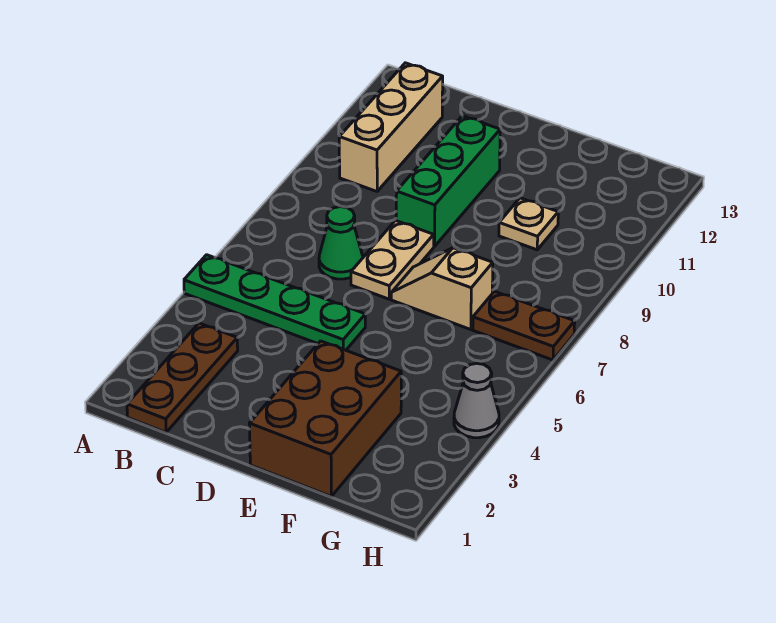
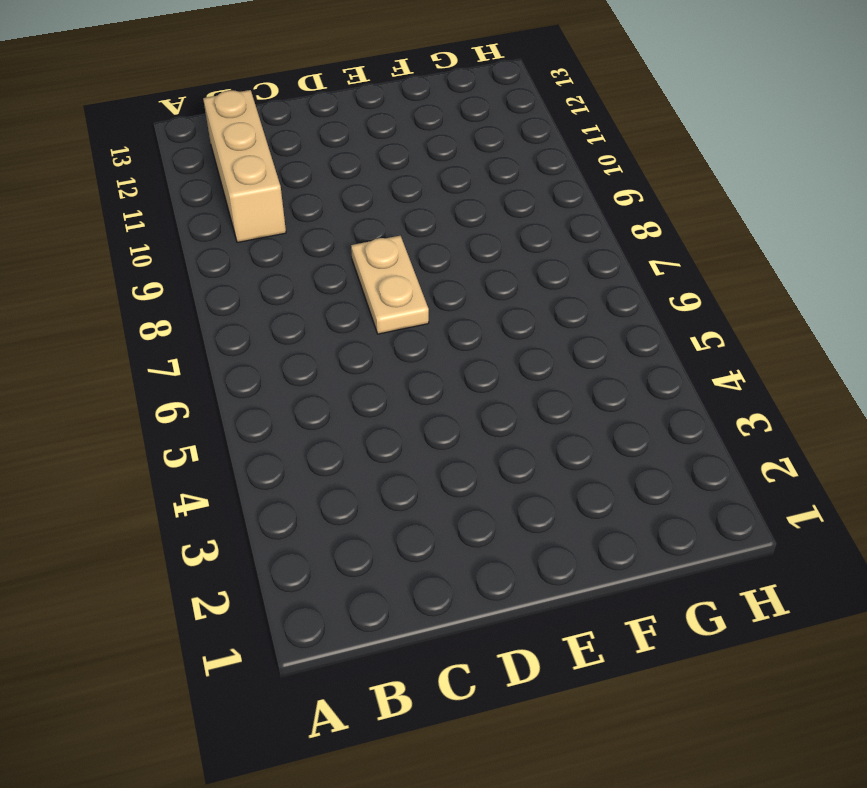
none -> green plate A5:D5 level 1
none -> brown plate B1:B3 level 1

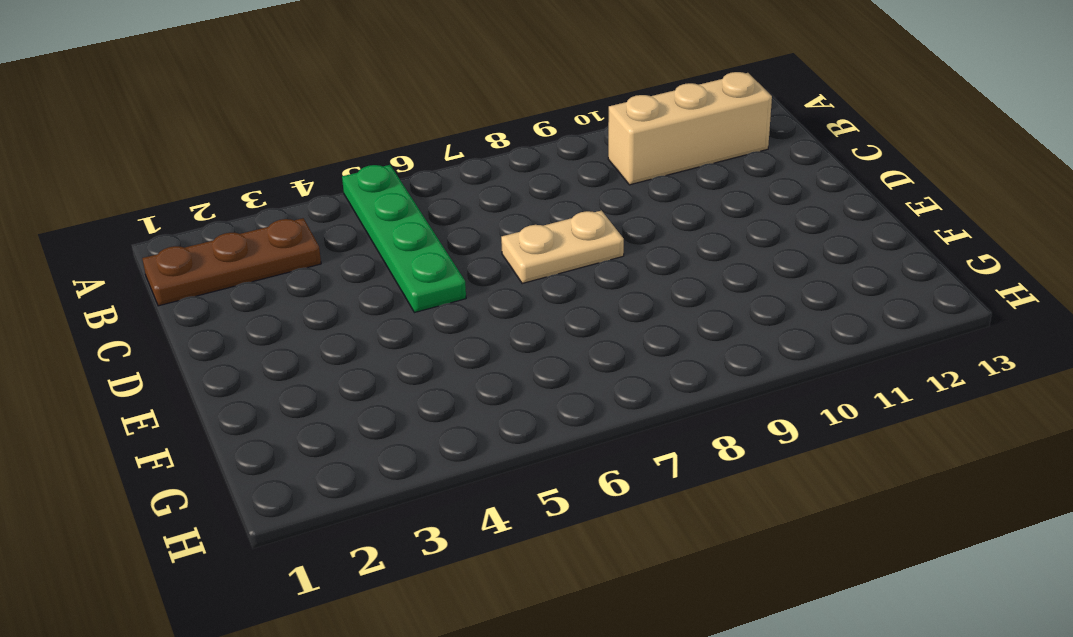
none -> green cone C7 level 1
none -> green brick D9:D11 level 1

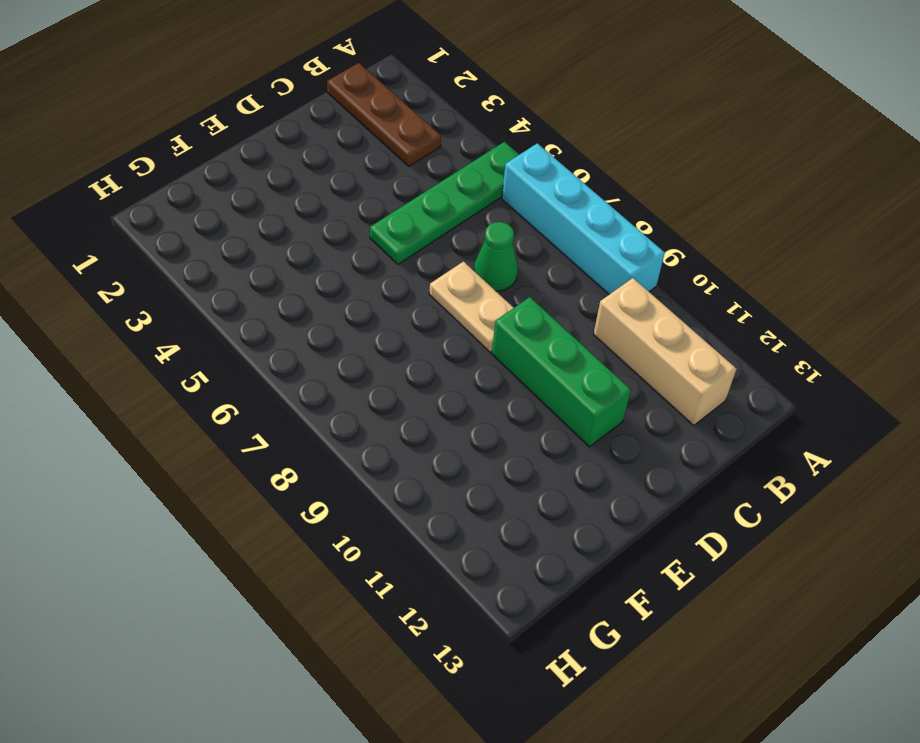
cyan brick A6:A9 level 1 -> none
none -> brown brick E1:F3 level 1
none -> tan slope E7:F7 level 1 top F

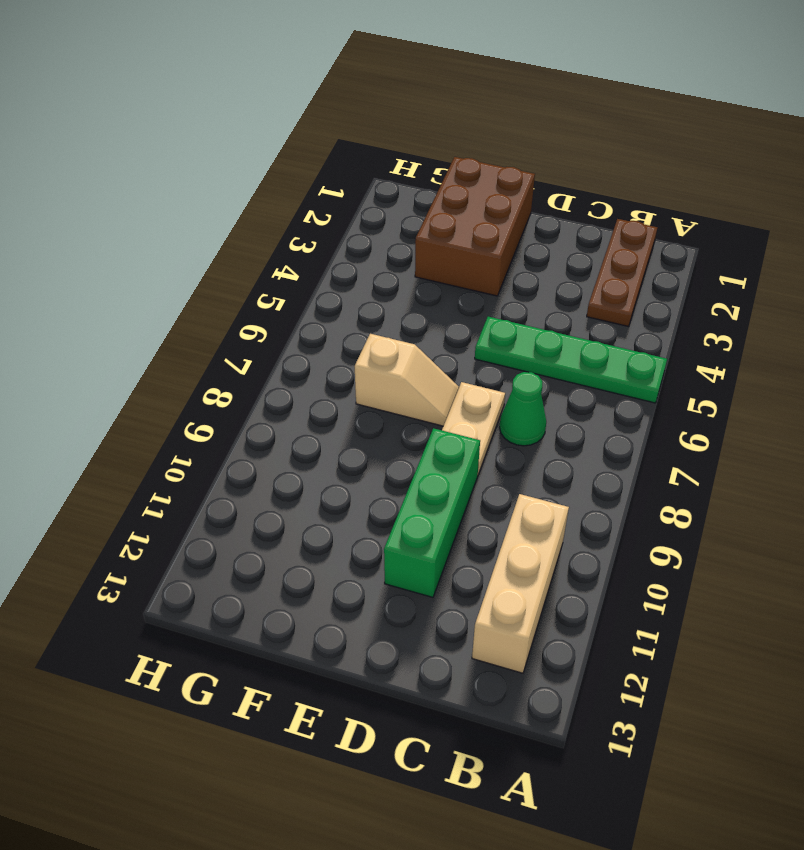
none -> tan plate F10 level 1
none -> brown plate G7:H7 level 1

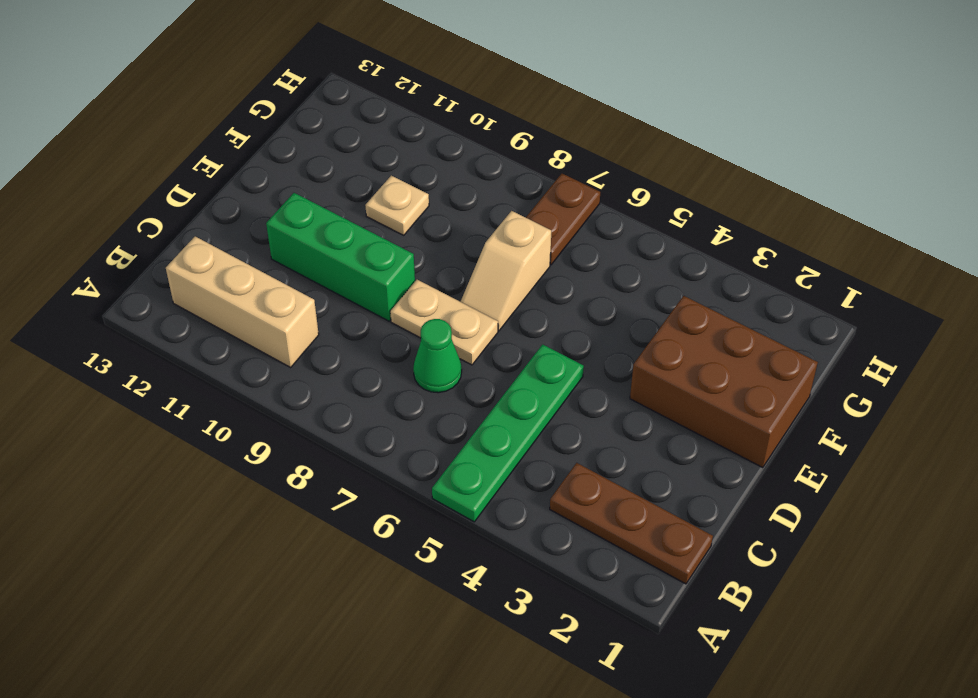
none -> grey cone H4 level 1

